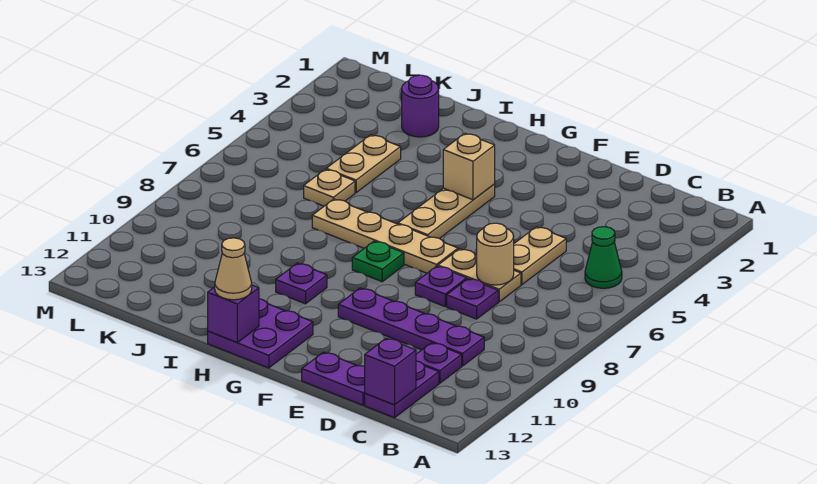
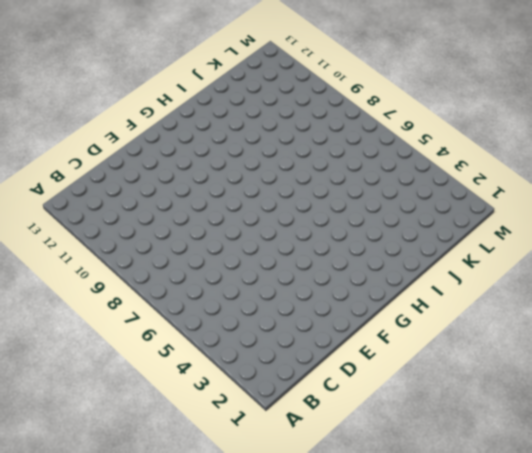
none -> green cone B5 level 1
none -> purple plate C10:F10 level 1
none -> purple plate C11 level 1

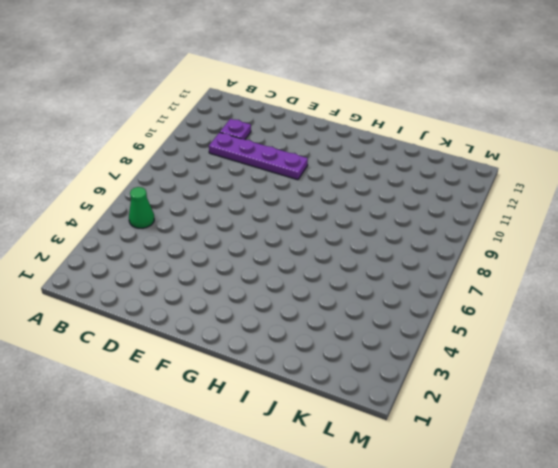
none -> purple plate C12:C13 level 1
none -> tan plate D5:D6 level 1
none -> tan plate D7:E7 level 1

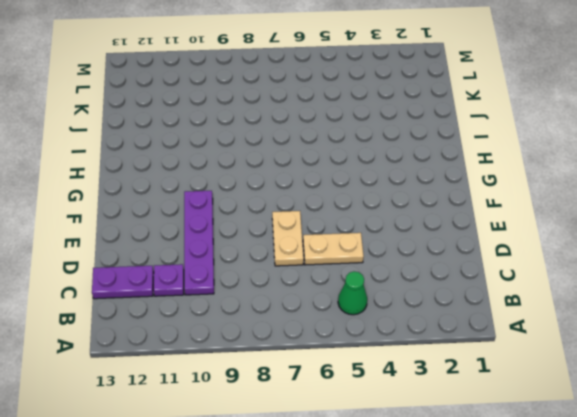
none -> purple plate D8 level 1
none -> purple plate D13:E13 level 1
none -> purple plate E8 level 1

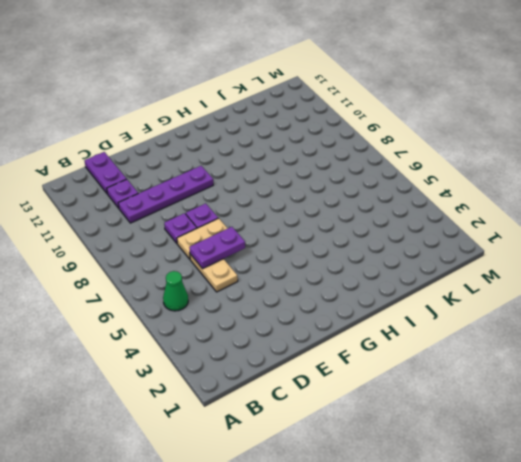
purple plate D6:E6 level 2 -> purple plate D13:E13 level 1
none -> tan plate F7:I7 level 1
none -> tan plate G4:G6 level 1
none -> green plate G8 level 1

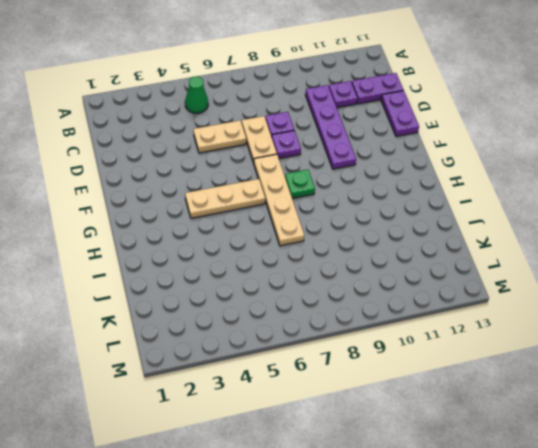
none -> purple plate G12:H13 level 1
none -> purple plate H10 level 1
none -> purple round brick J2 level 1

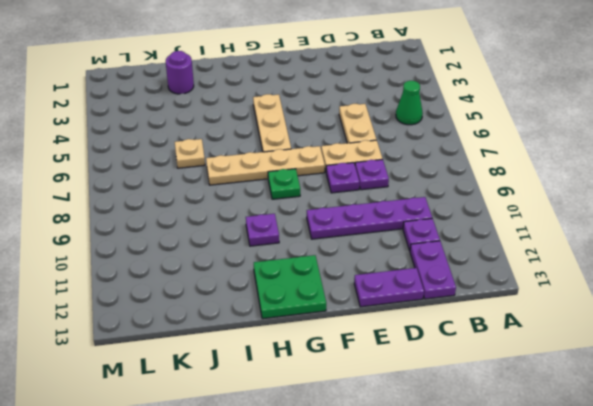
green plate G12:H13 level 1 -> purple plate G12:H13 level 1
none -> tan plate J4:J5 level 1
none -> purple brick C13 level 2
none -> tan round brick D7 level 2

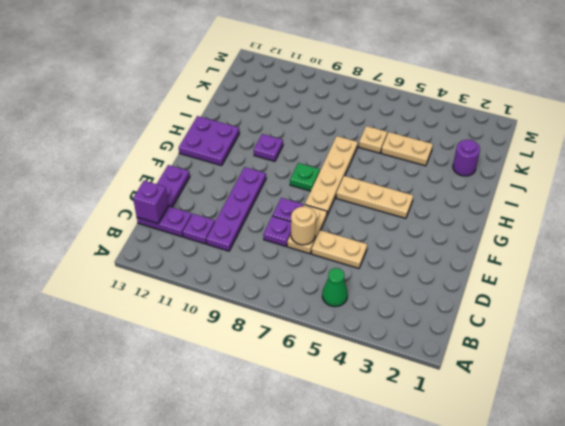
none -> tan brick G4 level 2
none -> purple brick H13 level 2
none -> tan cone H13 level 3

